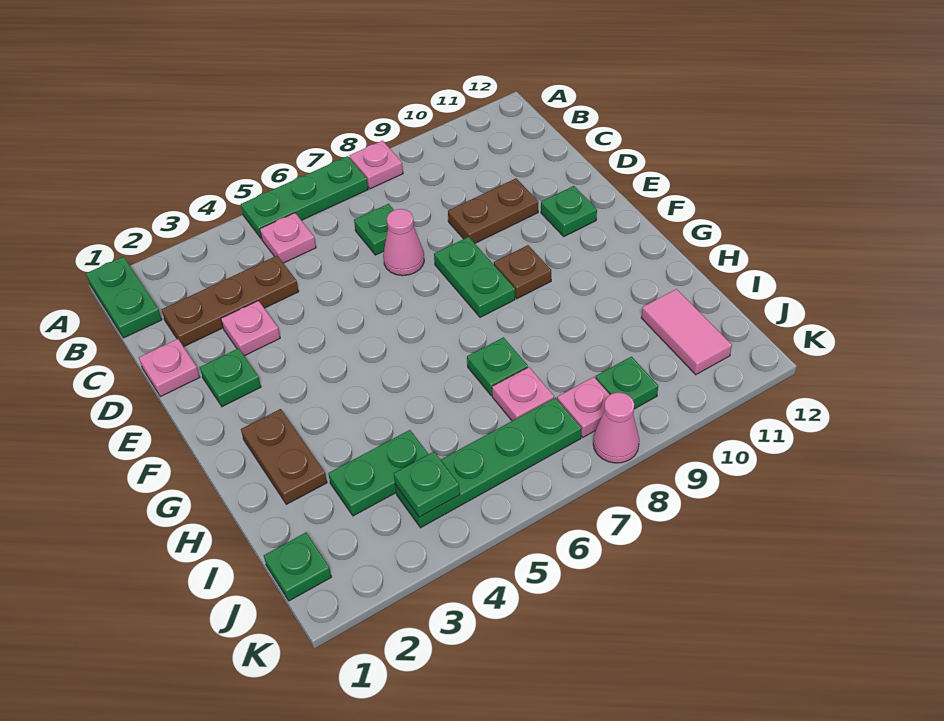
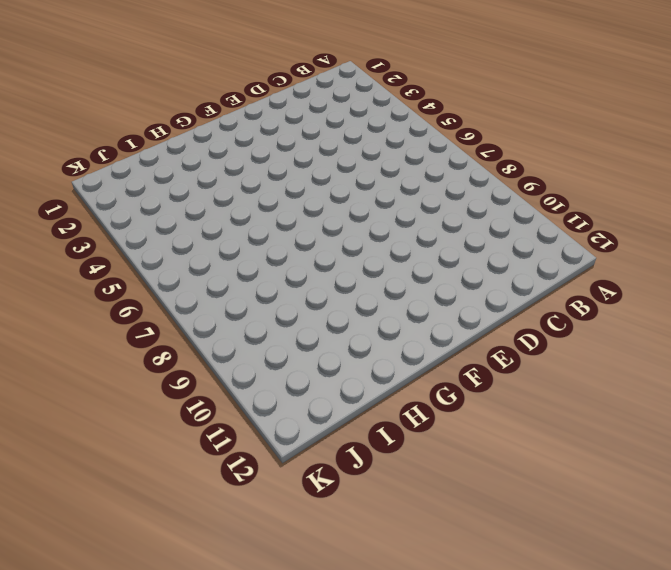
none -> green plate A1:B1 level 1
none -> green plate A5:A7 level 1
none -> pink plate A8 level 1

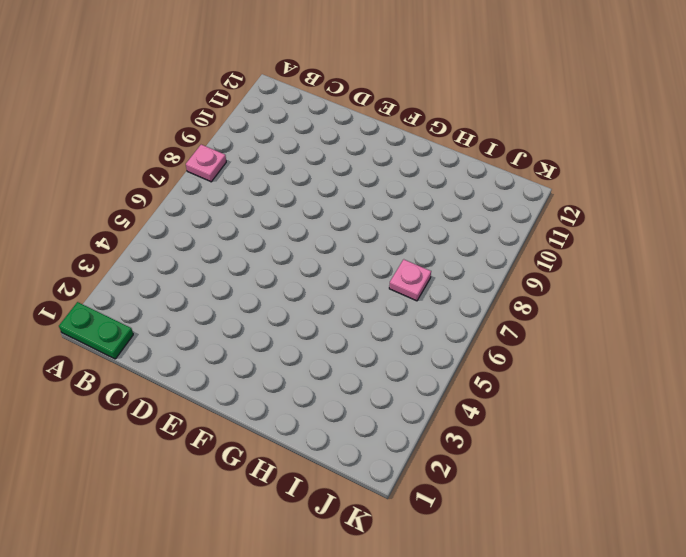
none -> green plate A5:A7 level 1
none -> pink plate B5 level 1
none -> brown plate C2:C4 level 1

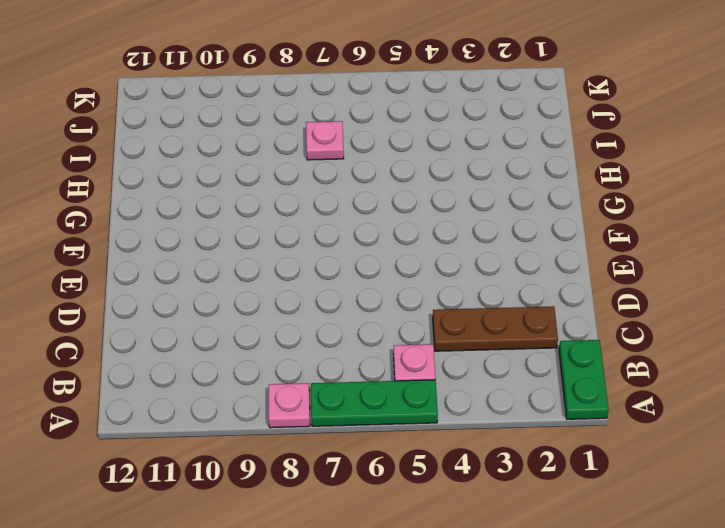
none -> green plate C7 level 1
none -> pink plate D1 level 1
none -> pink plate D3 level 1

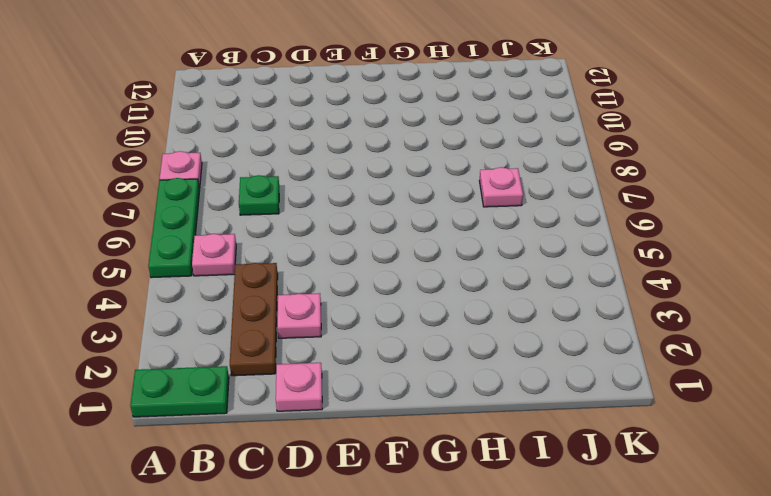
none -> pink cone D7 level 1
none -> brown plate D9:D10 level 1
none -> green plate E2 level 1

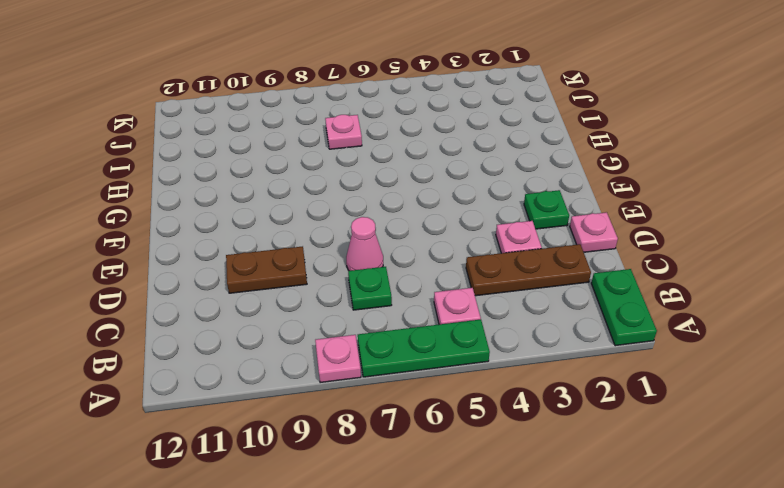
none -> green plate E8:F8 level 1
none -> green plate E11 level 1
none -> brown plate F9 level 1

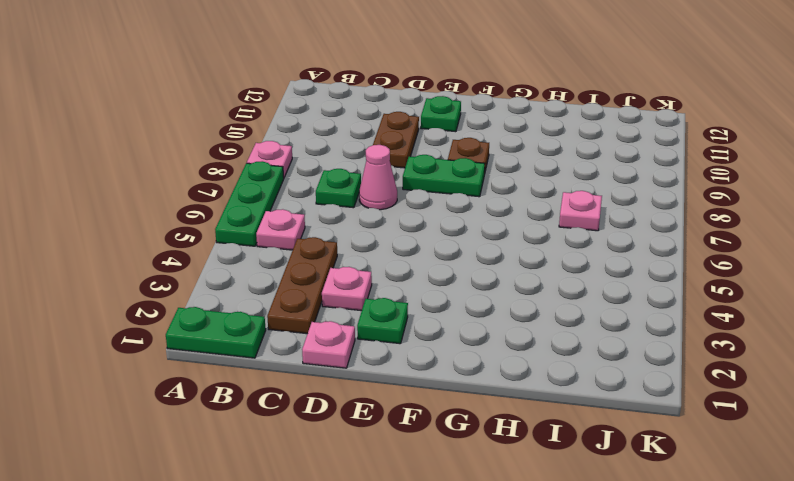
none -> brown plate G2:H2 level 1
none -> green plate H7 level 1
none -> green plate I3:I4 level 1

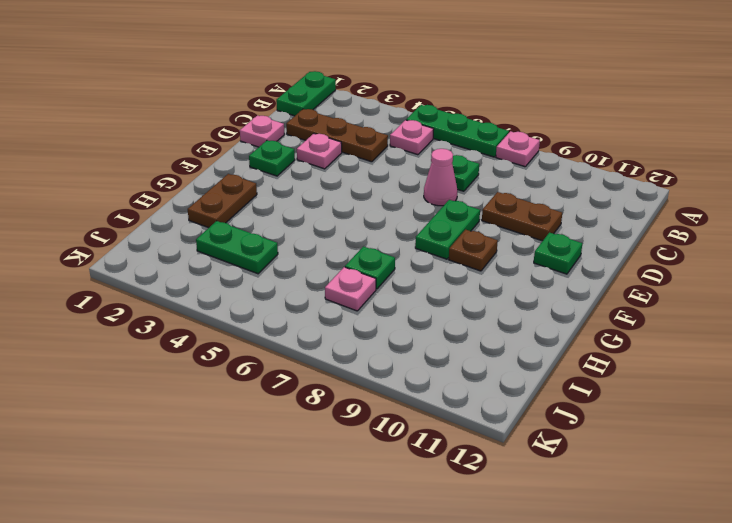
none -> pink tile I11:J11 level 1
none -> green plate J1 level 1
none -> green plate J4:J7 level 1

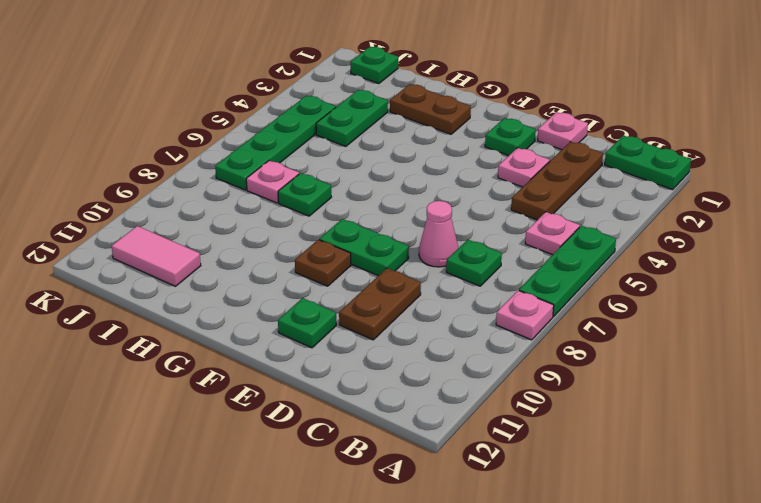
none -> pink plate J8 level 1
none -> green plate J9 level 1
none -> pink cone K8 level 1

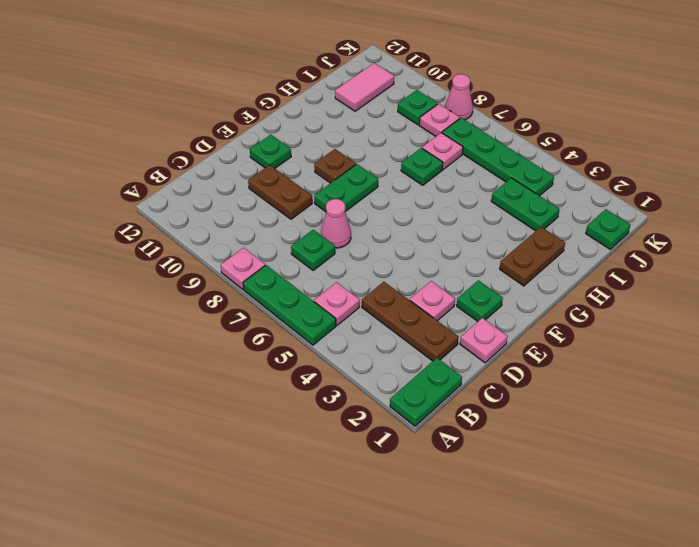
none -> green plate J4 level 2

